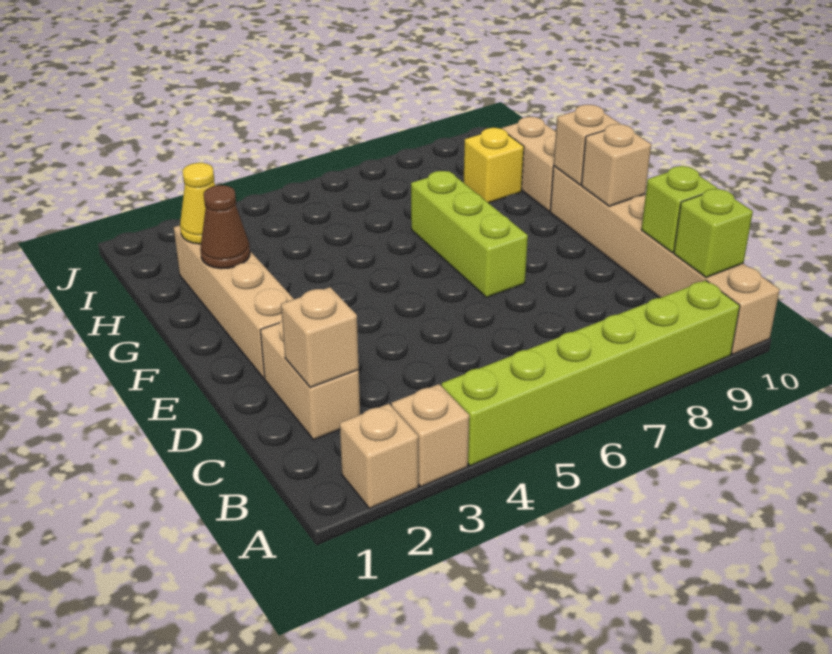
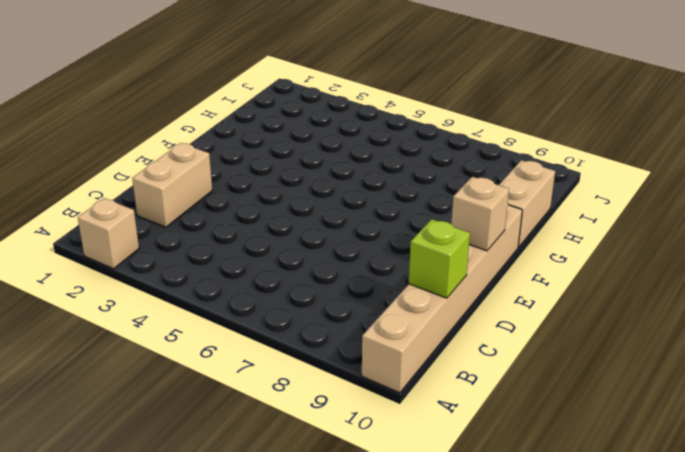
none -> tan brick A3 level 1
none -> lime brick A4:A9 level 1
none -> tan brick E2:H2 level 1

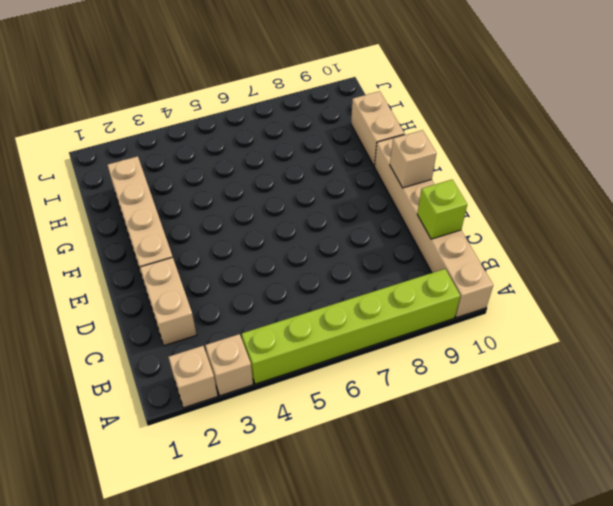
none -> lime brick E7:G7 level 1
none -> yellow brick H9 level 1
none -> lime brick B10 level 2

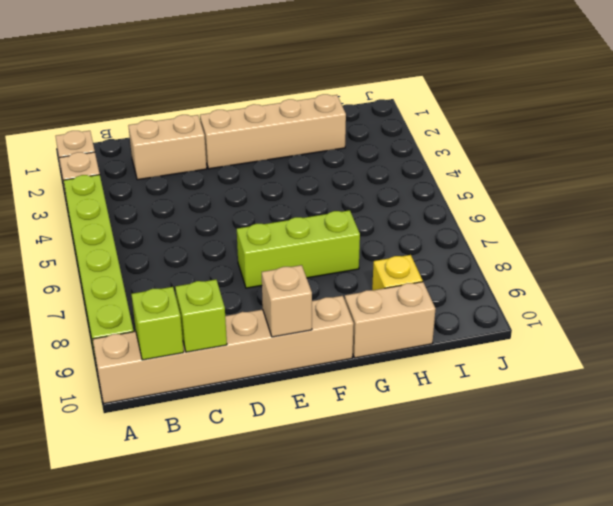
none -> tan brick C2 level 2
none -> tan brick F10 level 2
none -> brown cone G2 level 2

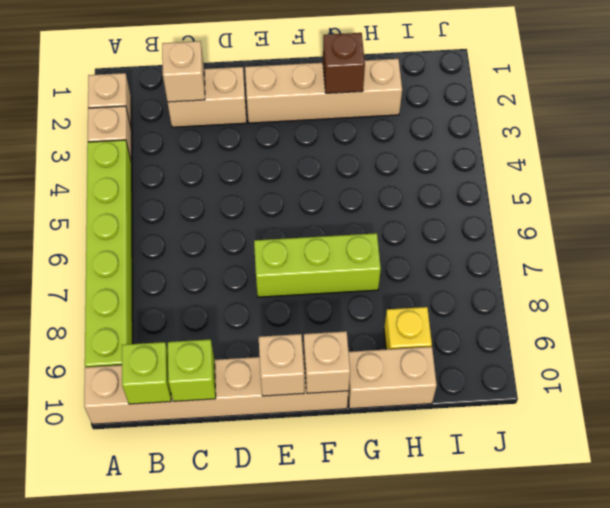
brown brick G2 level 2 -> brown cone G2 level 2
none -> yellow cone H2 level 2

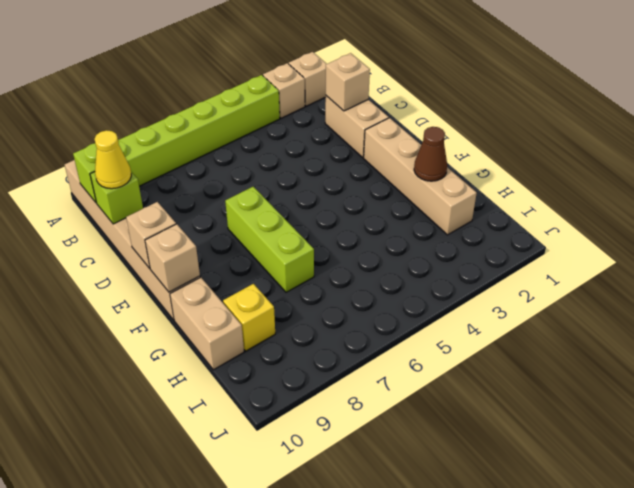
yellow cone C10 level 3 -> yellow cone H2 level 2

